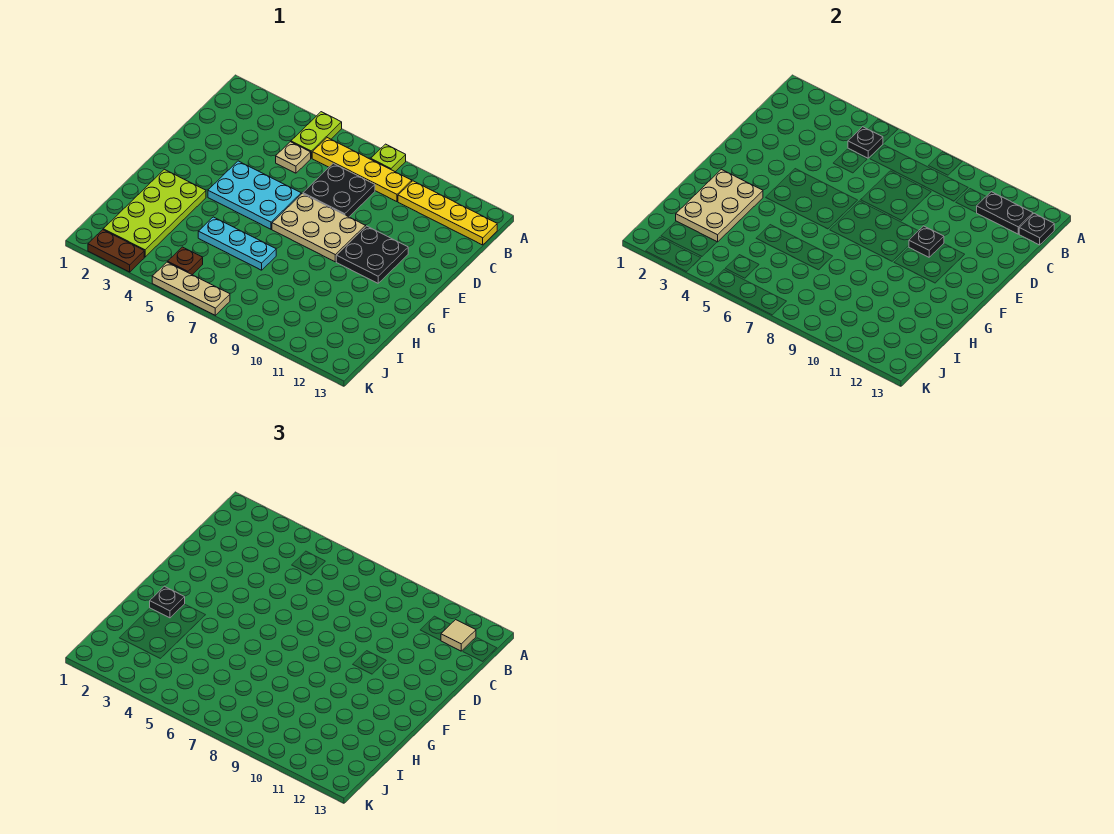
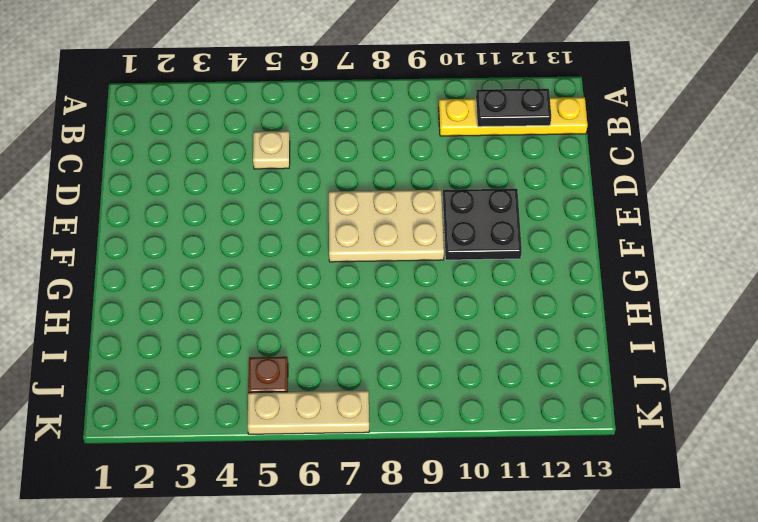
none -> lime plate A5:B5 level 1
none -> lime plate A8 level 1
none -> yellow plate B6:B9 level 1

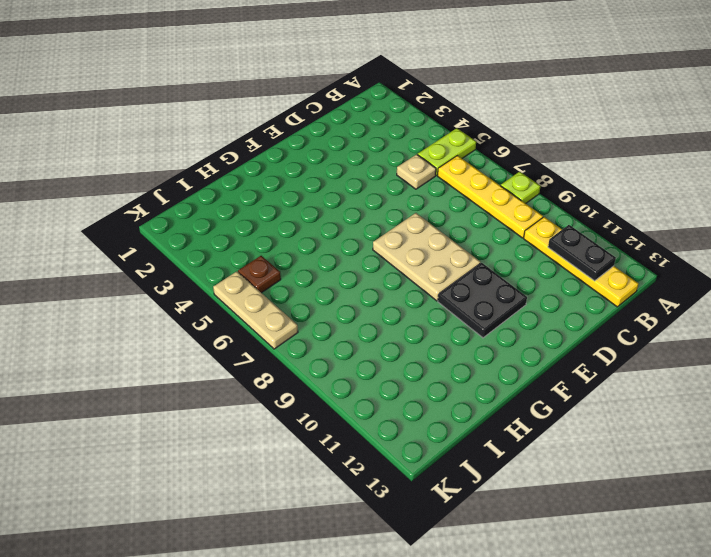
none -> black plate C7:D8 level 1
none -> cyan plate E4:F6 level 1
none -> lime plate G2:J3 level 1

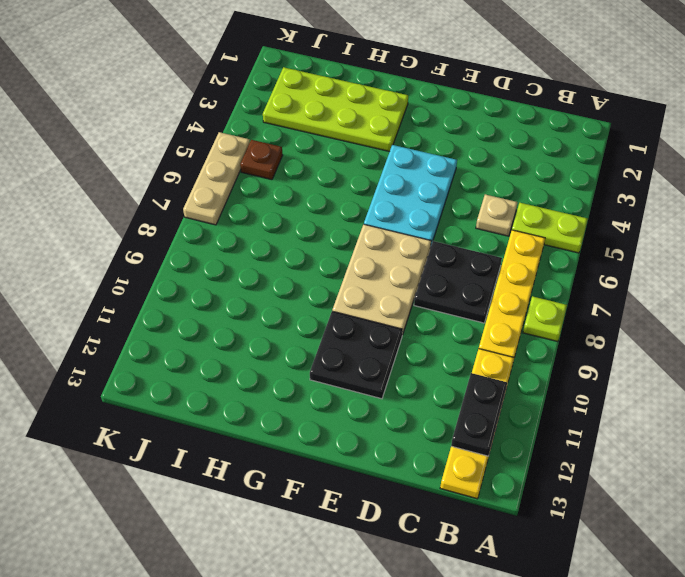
none -> cyan plate H5:H7 level 1
none -> brown plate K2:K3 level 1
none -> black plate B5 level 2

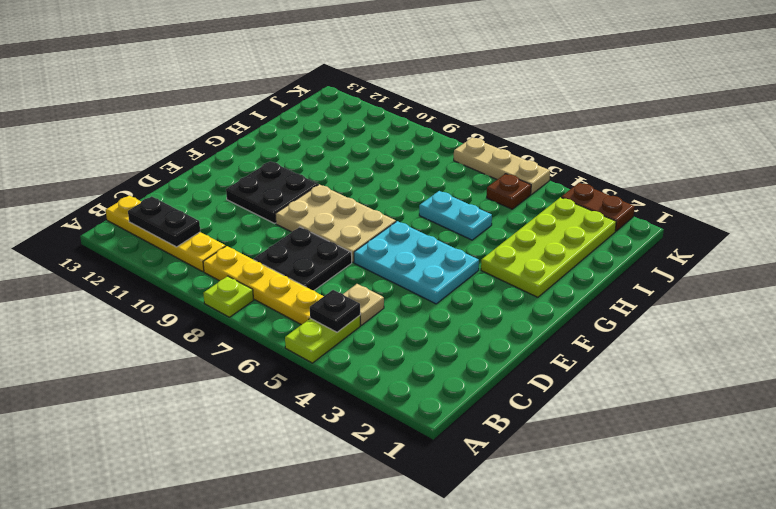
cyan plate H5:H6 level 1 -> cyan plate H5:H7 level 1
none -> black plate B13 level 2
none -> black plate E10 level 2
none -> tan plate G2:I3 level 2

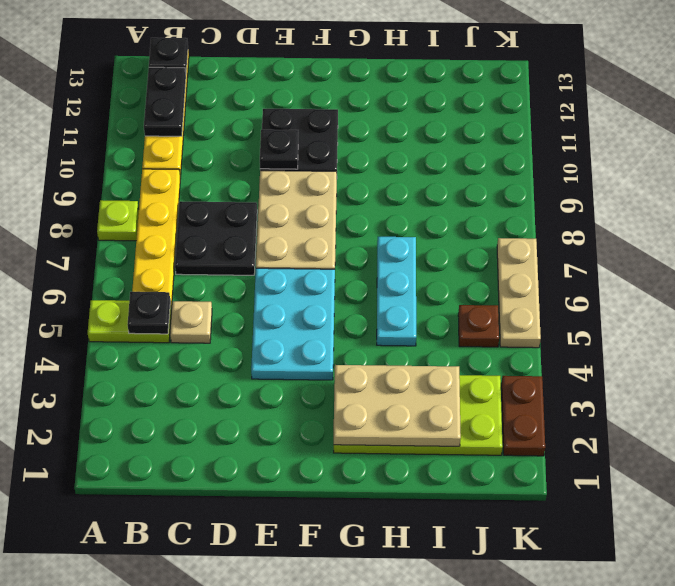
none -> tan tile B12 level 3
none -> black plate G2 level 3

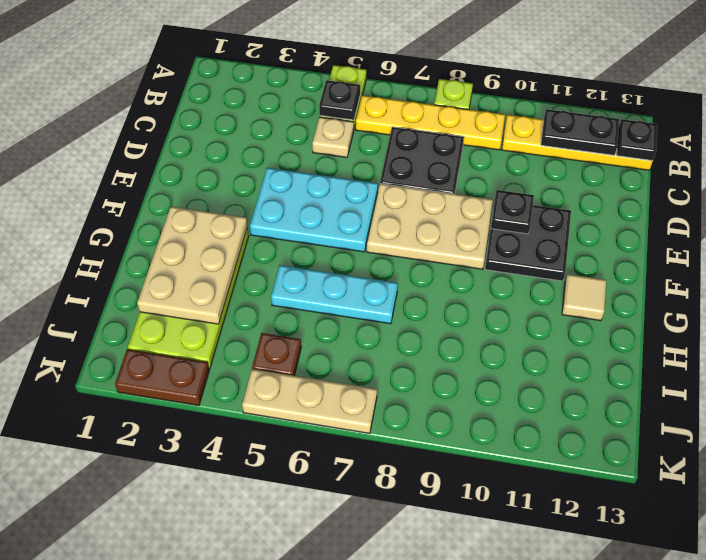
tan tile G12 level 1 -> tan tile B12 level 3
none -> black plate G2 level 3

